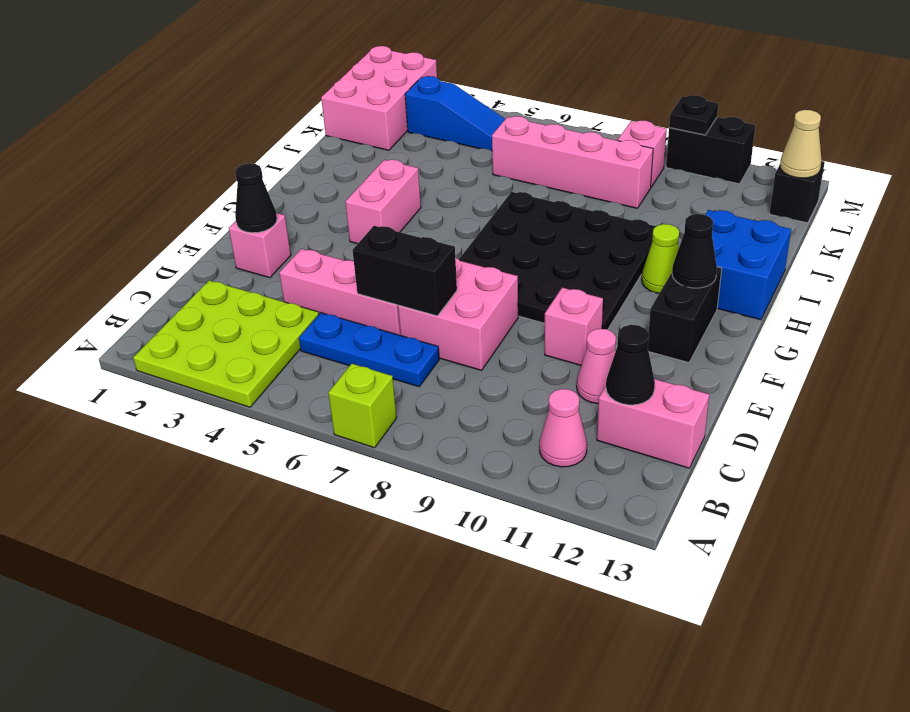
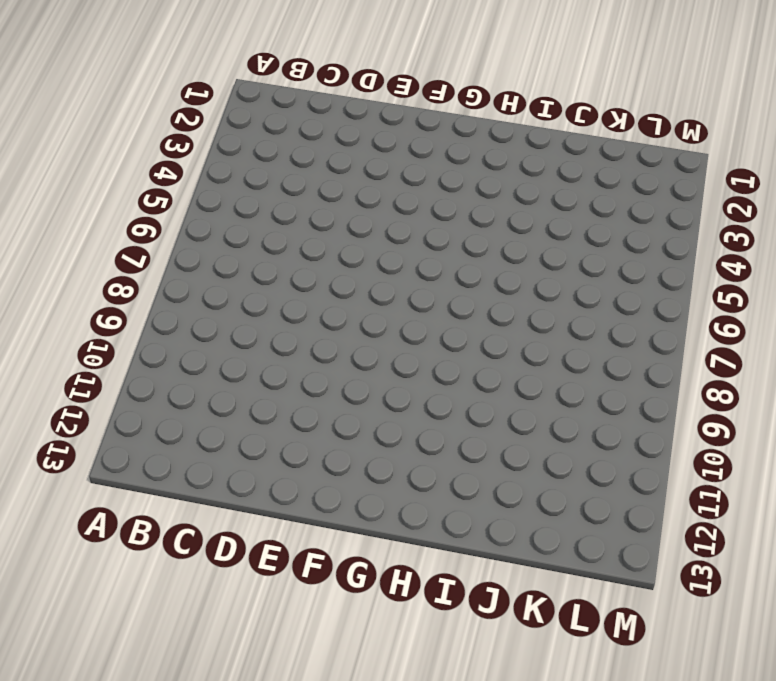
none -> lime plate A2:C4 level 1
none -> lime brick A7 level 1
none -> pink cone B11 level 1

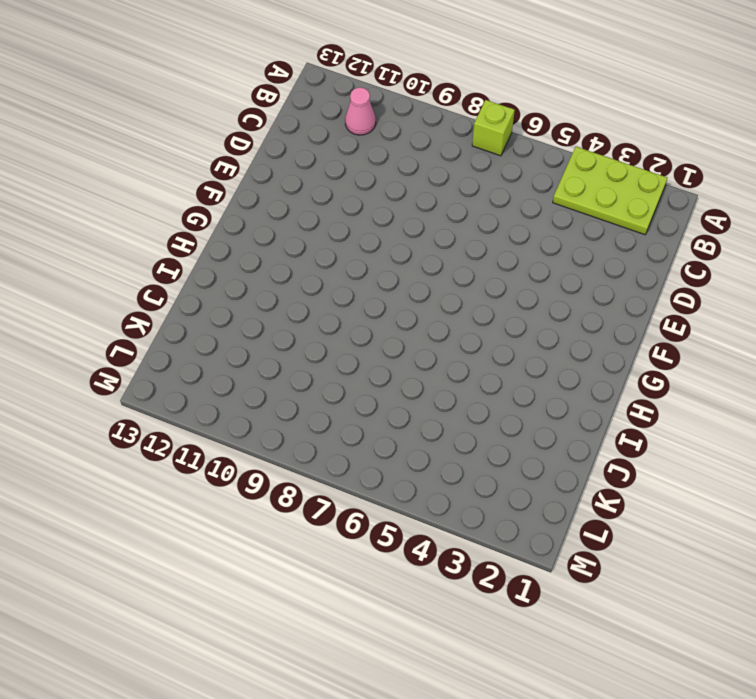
lime plate A2:B4 level 1 -> lime plate A2:C4 level 1
none -> blue plate C5:C7 level 1
none -> pink brick C12:C13 level 1
none -> pink brick D4:D6 level 1

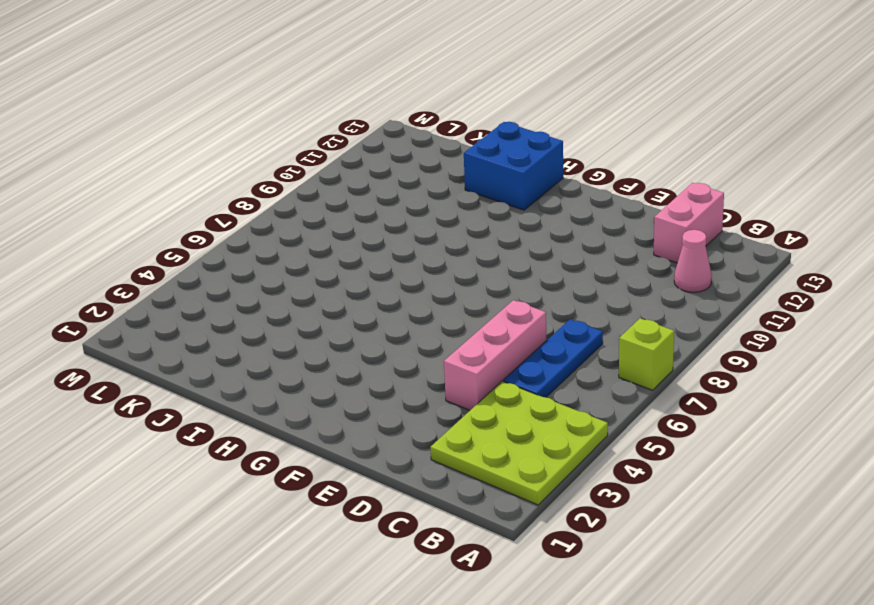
none -> pink brick D7:E8 level 1
none -> pink cone D11 level 1
none -> pink brick E2 level 1

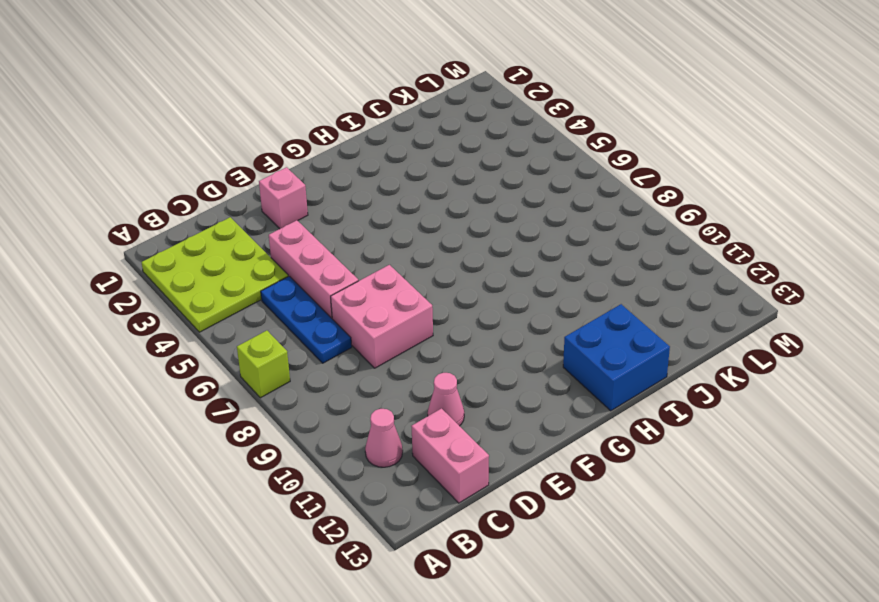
none -> pink brick E10 level 1
none -> black plate F7:I10 level 1
none -> black brick F12:G12 level 1

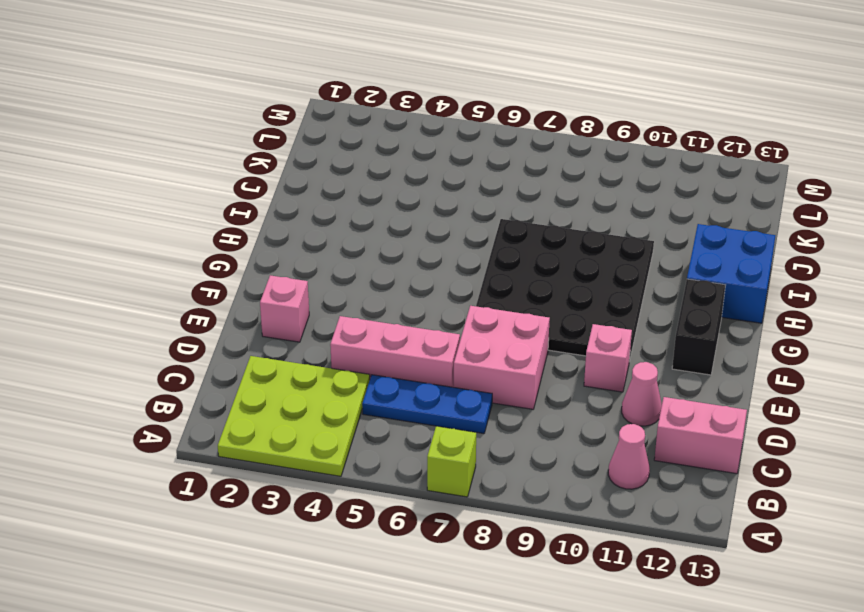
none -> pink brick G4:H4 level 1
none -> lime cone H11 level 1
none -> pink brick K1:M2 level 1

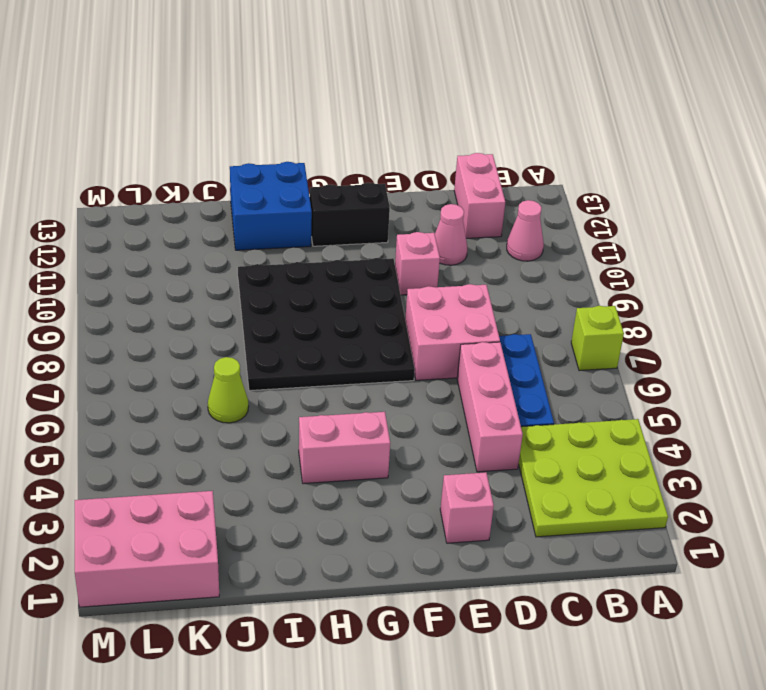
lime cone J6 level 1 -> lime cone H11 level 1
none -> pink brick K6:K9 level 1
none -> blue slope L3:L5 level 1 top 3
none -> pink brick L9 level 1

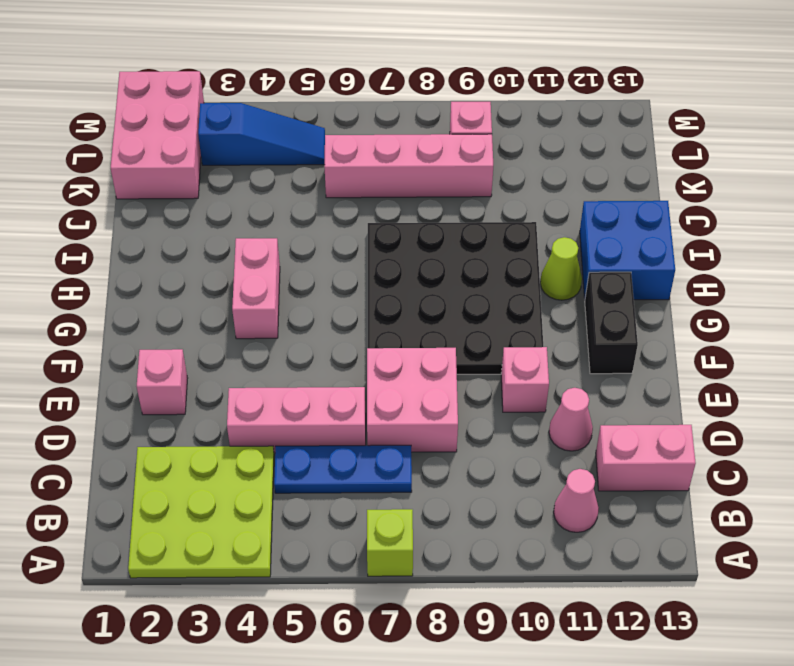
none -> black brick L13 level 1
none -> black brick M10:M11 level 1
none -> black cone C12 level 2

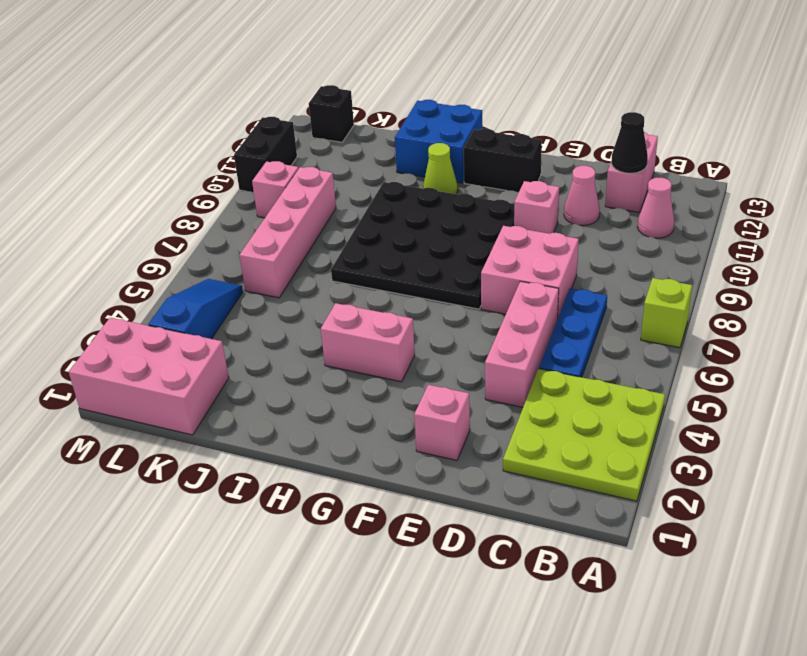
none -> black brick D6:D7 level 2
none -> black cone E2 level 2
none -> black cone G12 level 2

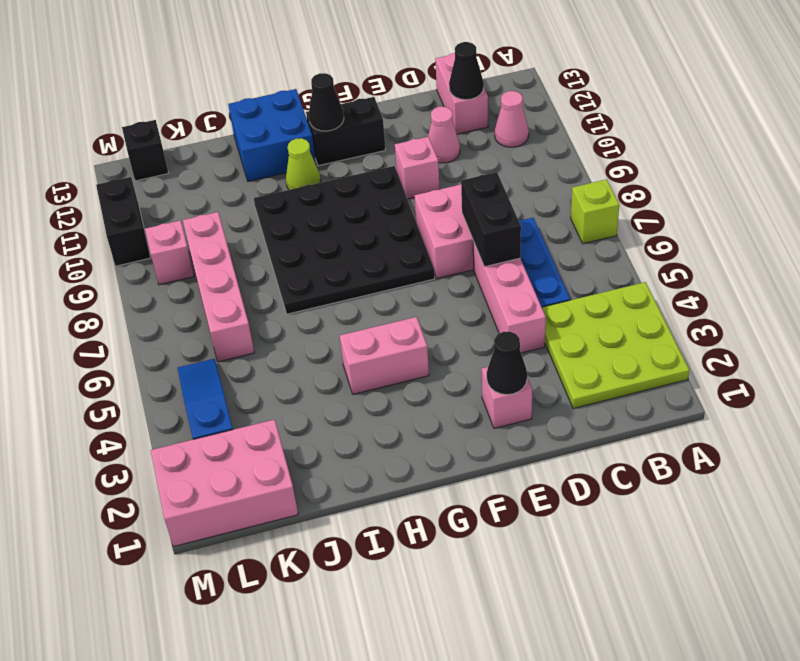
none -> tan cone L13 level 2
none -> black plate M10 level 2

